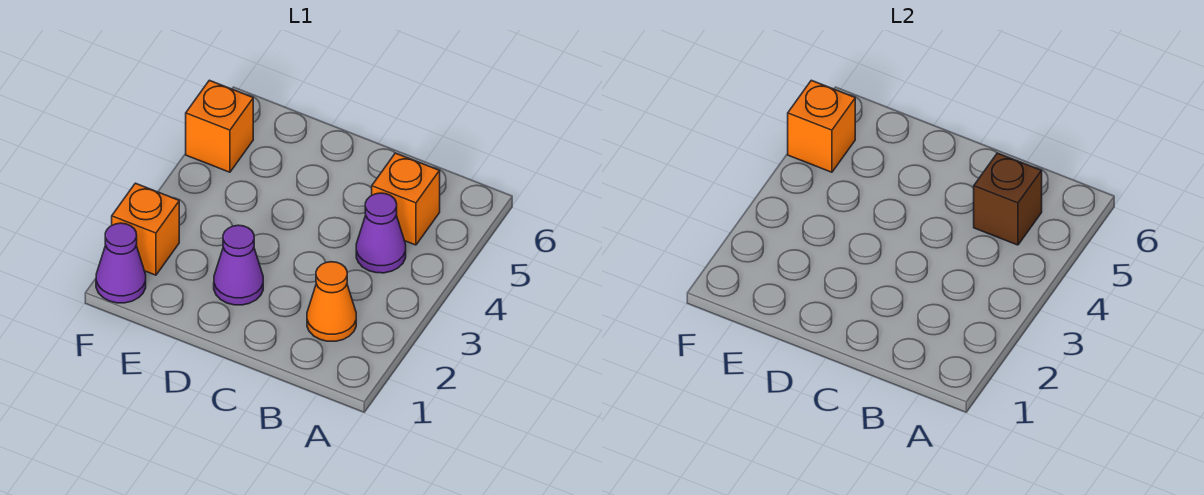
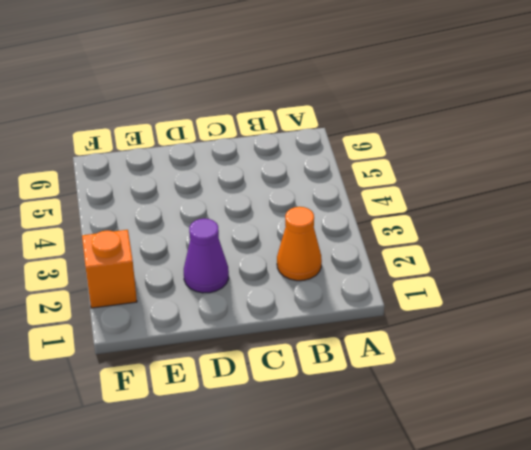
none -> purple cone B4 level 1
none -> orange brick B5 level 1

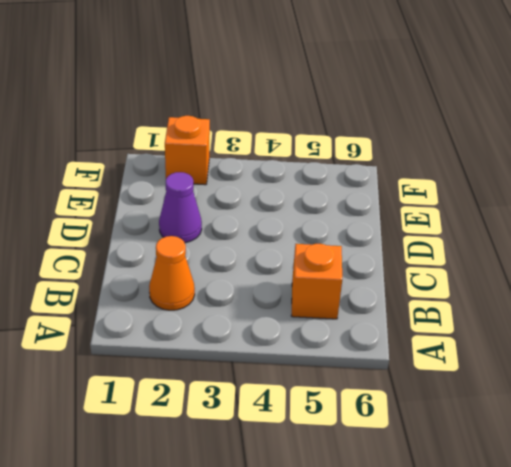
none -> purple cone B4 level 1
none -> purple cone F1 level 1

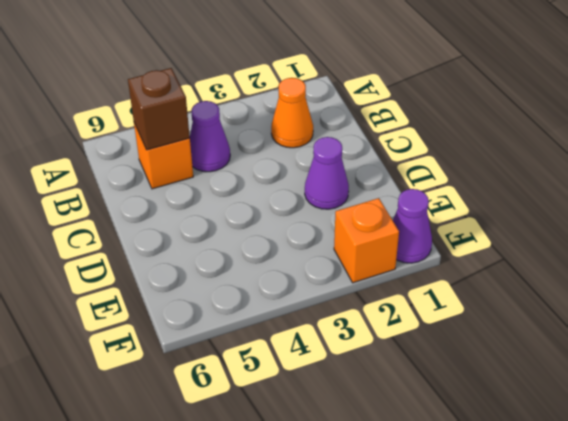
none -> orange brick F5 level 1
none -> orange brick F5 level 2

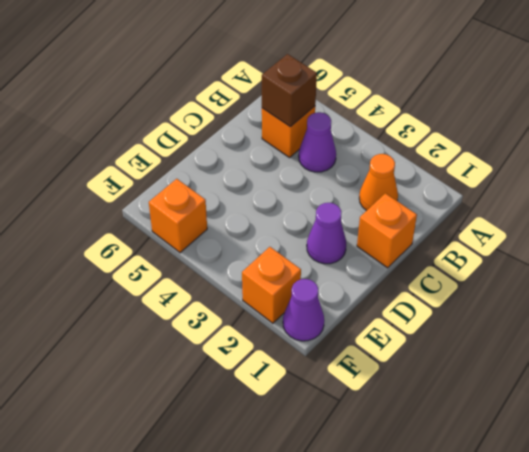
orange brick C1 level 1 -> orange brick F5 level 2

